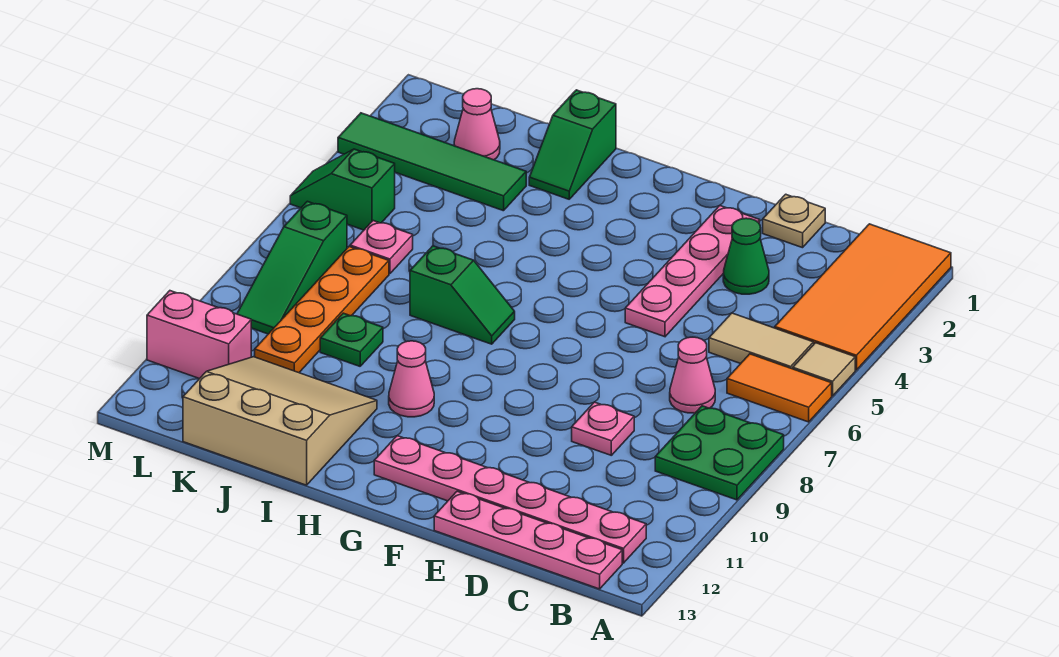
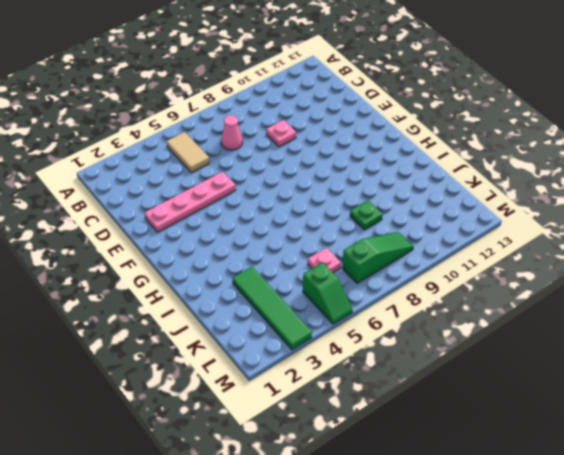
none -> orange tile A1:B4 level 1
none -> tan tile A5 level 1
none -> orange tile A6:B6 level 1

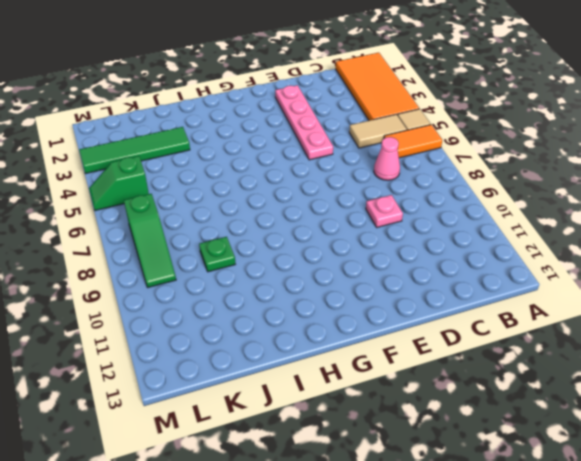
none -> green plate A8:B9 level 1
none -> pink plate B12:G12 level 1
none -> pink plate B13:E13 level 1

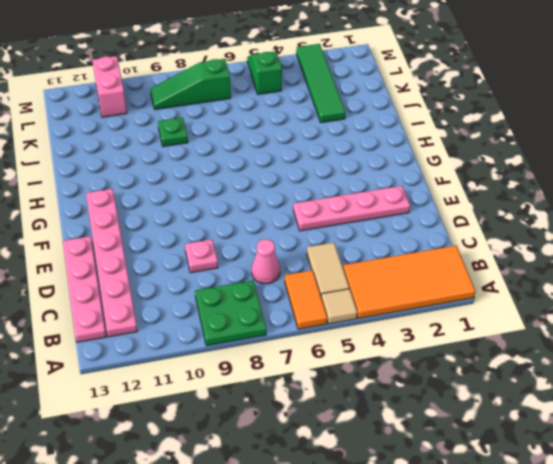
none -> tan plate D1 level 1
none -> green cone D3 level 1
none -> green slope H7:I7 level 1 top I

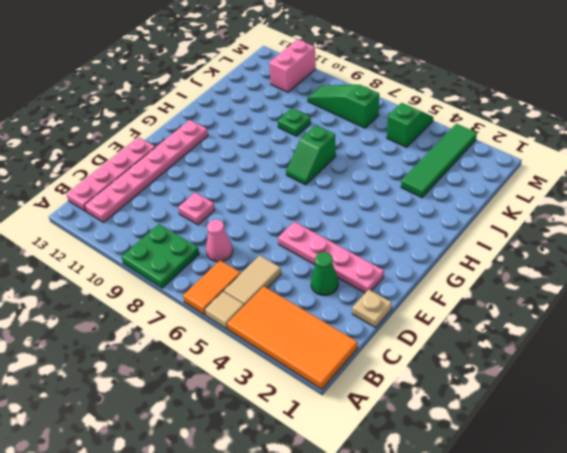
none -> pink cone H10 level 1
none -> green slope I1:I2 level 1 top 1
none -> tan slope I11:K13 level 1 top 13

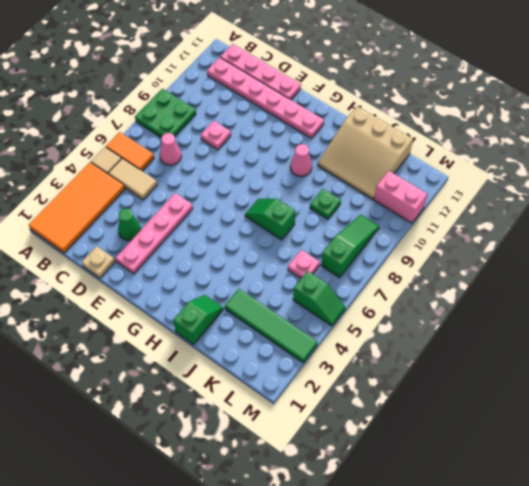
none -> pink cone K2 level 1
none -> orange plate K7:K10 level 1

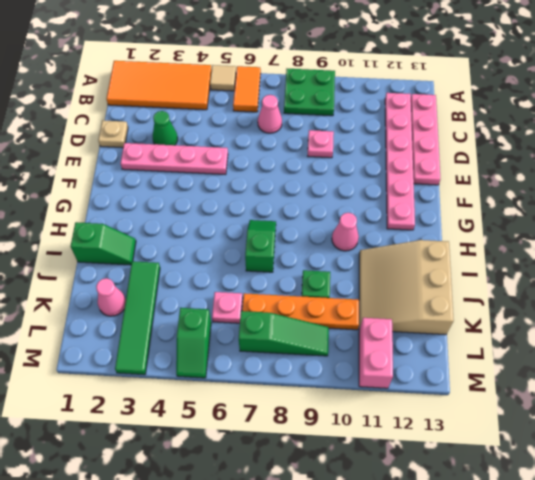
none -> tan tile B5:C5 level 1

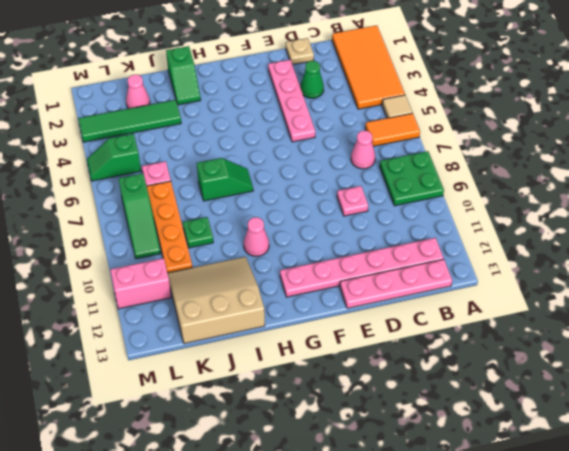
none -> tan tile B5:C5 level 1

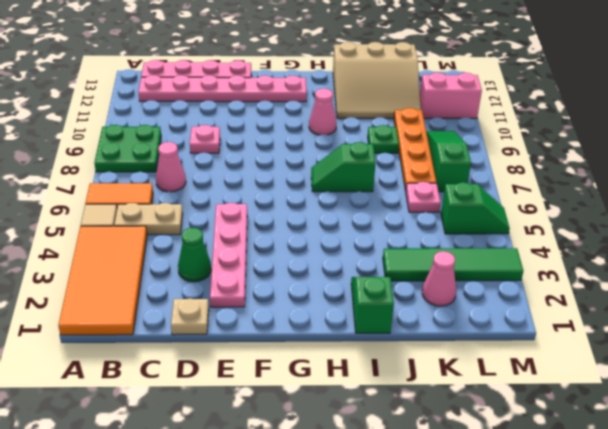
tan plate B5:C5 level 1 -> tan tile B5:C5 level 1

